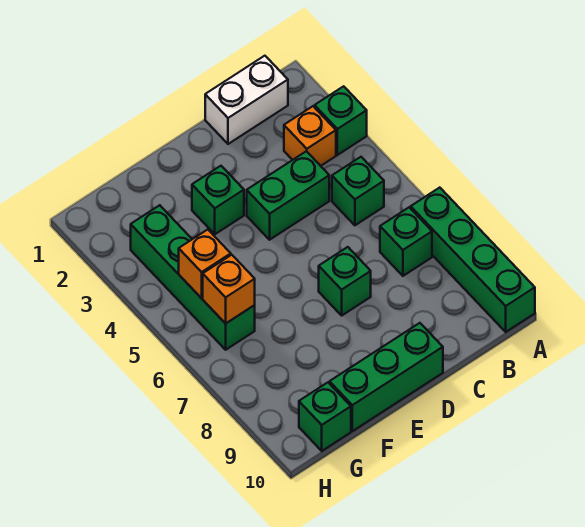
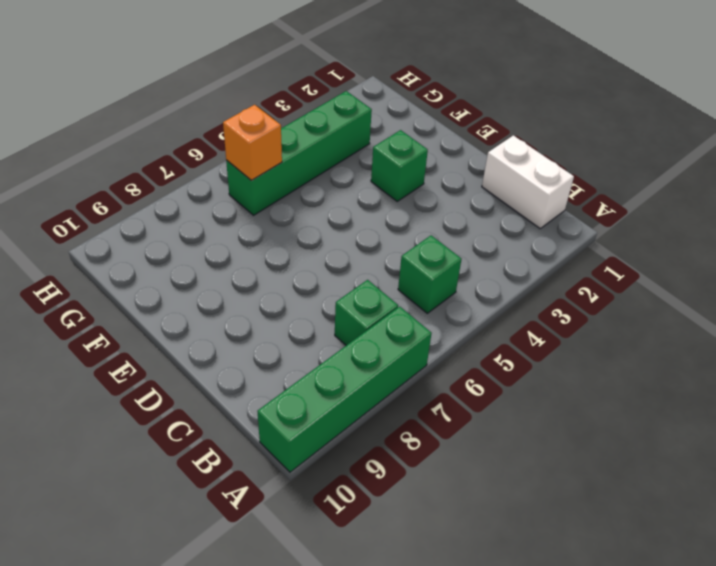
none -> green brick A3 level 1
none -> orange brick B3 level 1
none -> green brick C4:D4 level 1

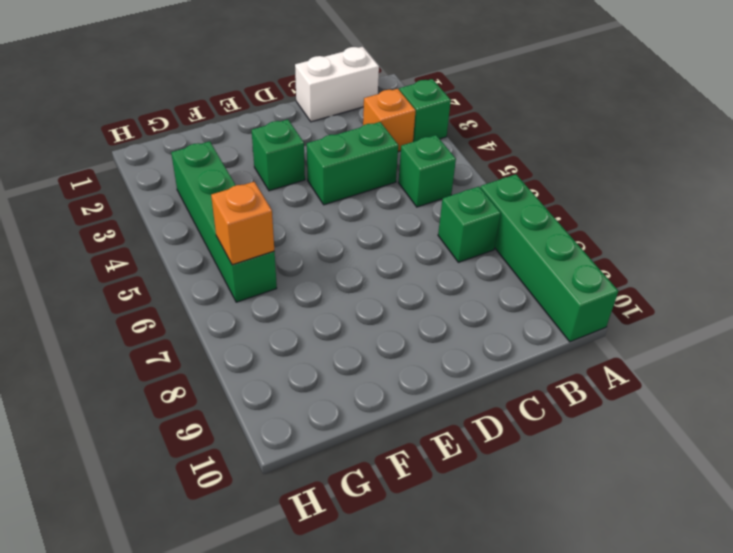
none -> green brick D7 level 1
none -> green brick D10:F10 level 1
none -> green brick G10 level 1

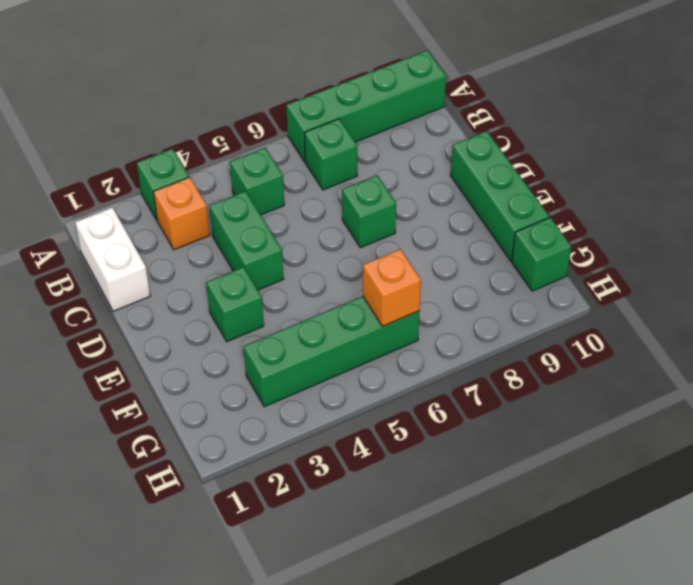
none -> orange brick G5 level 2

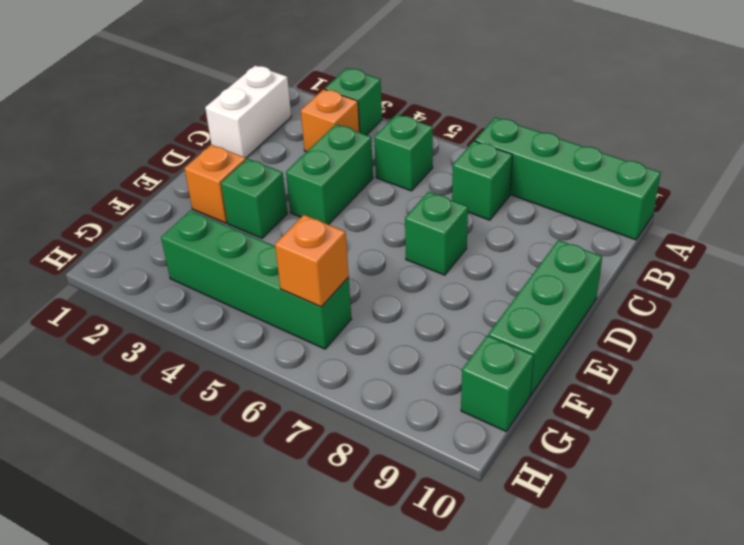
orange brick E2 level 1 -> orange brick G5 level 2

